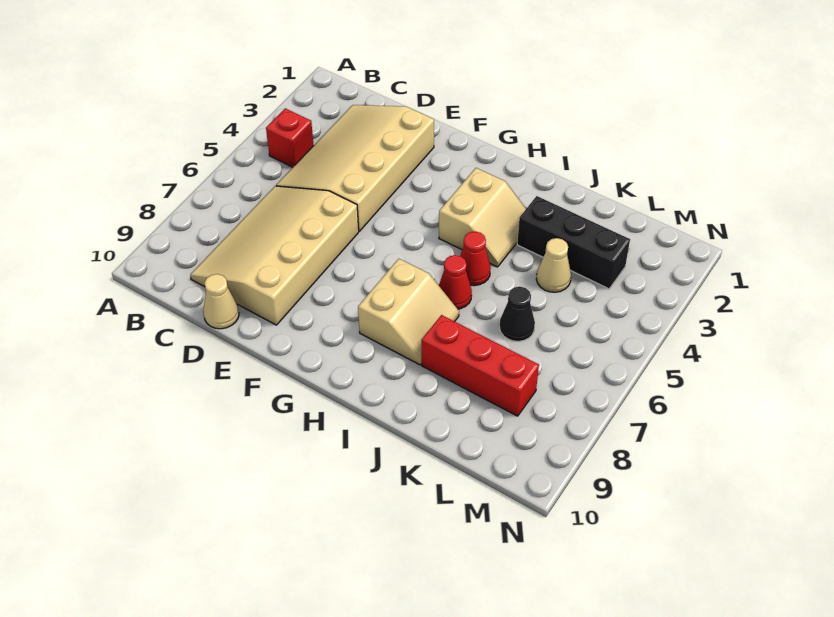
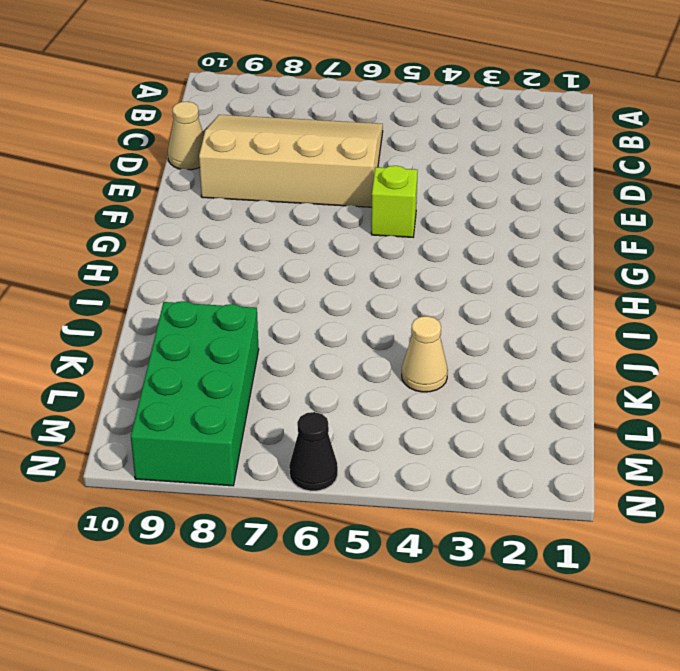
lime brick F5 level 1 -> none
green brick K8:N9 level 1 -> red brick J8:L8 level 1
black cone N6 level 1 -> black cone K6 level 1
none -> red brick B4 level 1
none -> tan slope C2:E5 level 1 top E
none -> tan slope H3:I4 level 1 top H

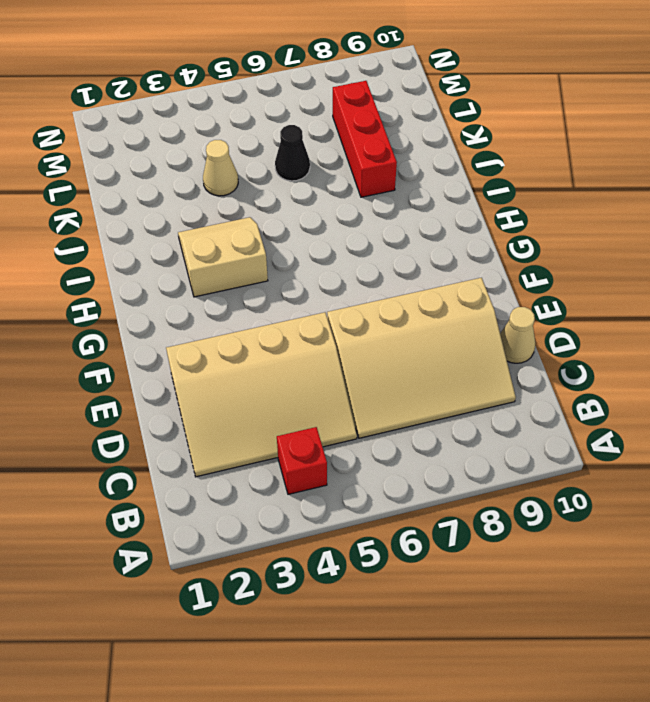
none -> tan slope H7:I8 level 1 top H
none -> red cone I5 level 1
none -> red cone I6 level 1

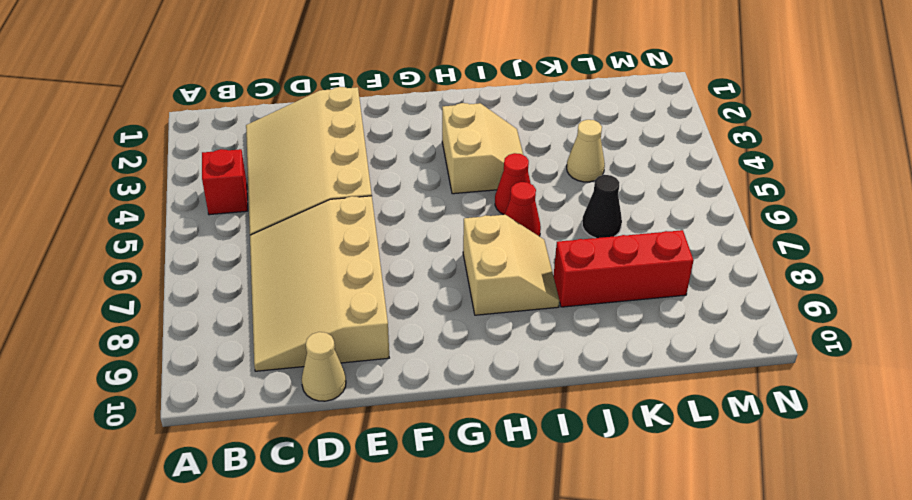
none -> black brick J3:L3 level 1

